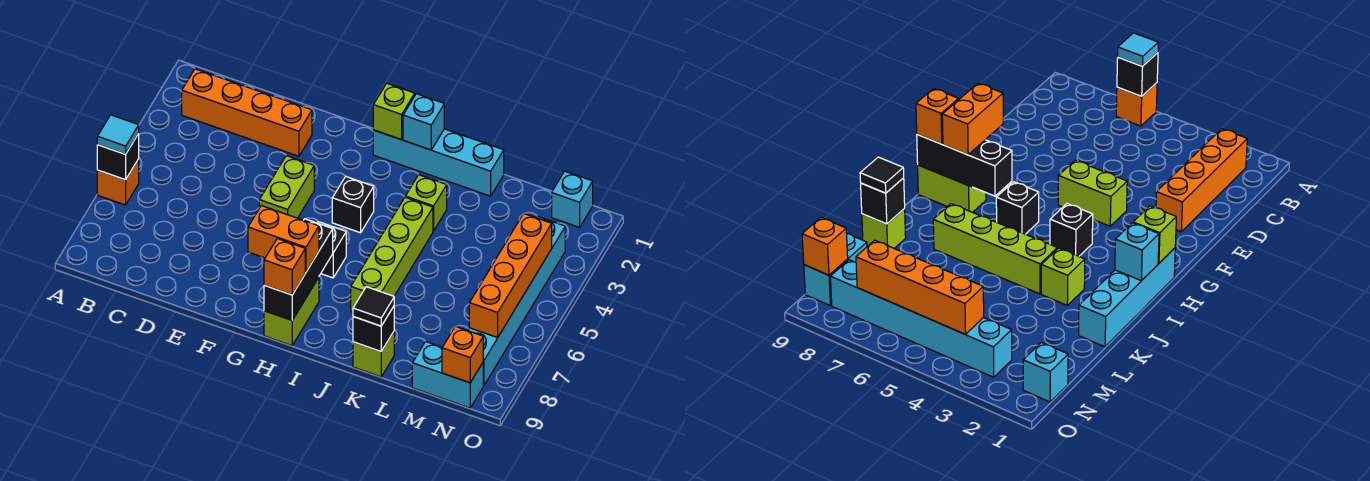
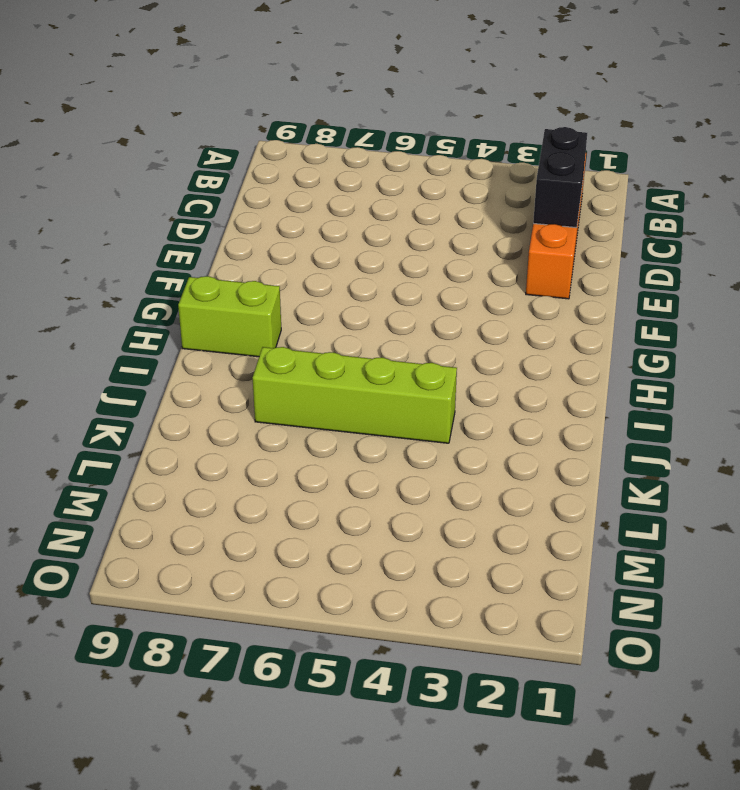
black brick C2:D2 level 2 -> none
none -> orange brick A6 level 1
none -> lime brick F4:F5 level 1
none -> cyan brick H1:K1 level 1

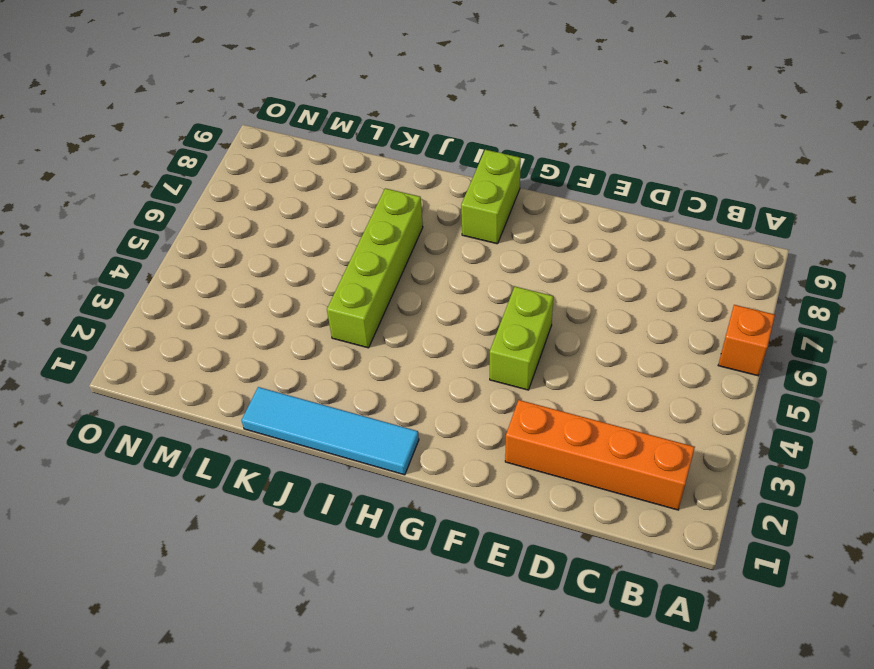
cyan tile H1:K1 level 1 -> cyan brick H1:K1 level 1
none -> black brick H4 level 1
none -> black brick H6 level 1
none -> lime brick J3 level 1

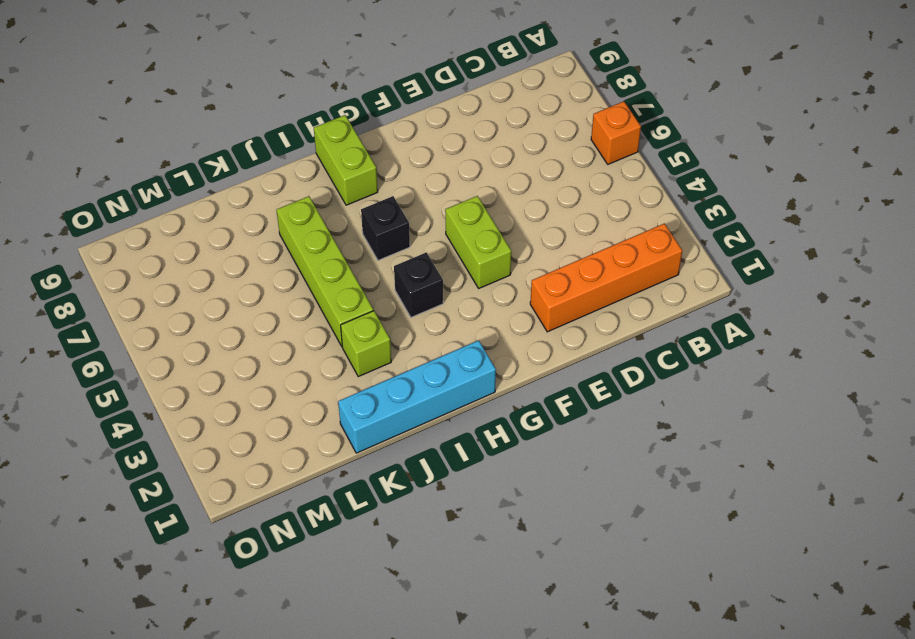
none -> lime brick K9 level 1
none -> cyan brick M9:N9 level 1
none -> cyan brick N1 level 1

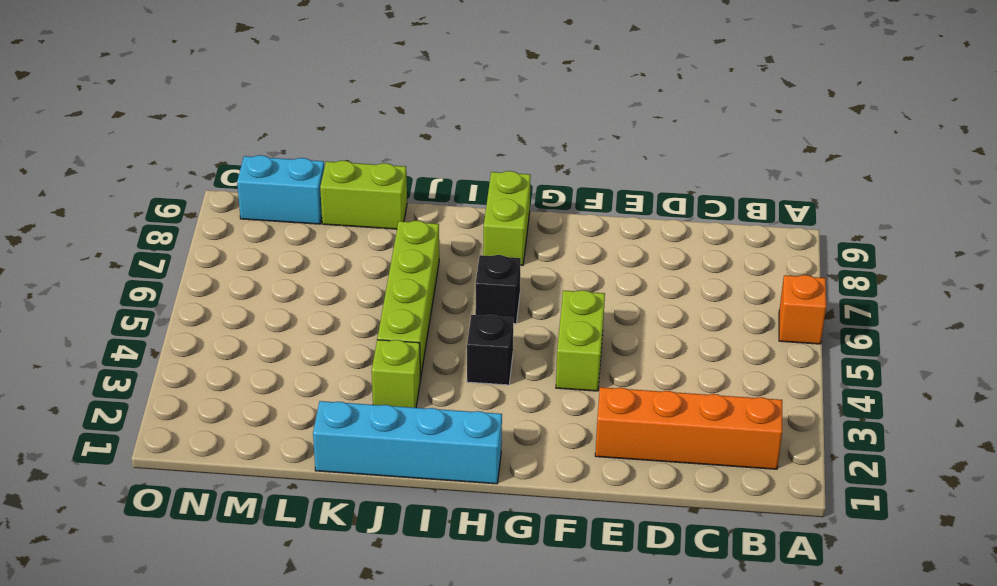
lime brick K9:L9 level 1 -> lime brick K9 level 1
none -> cyan brick N1 level 1
none -> cyan brick N3:N8 level 1
none -> black brick A6 level 2

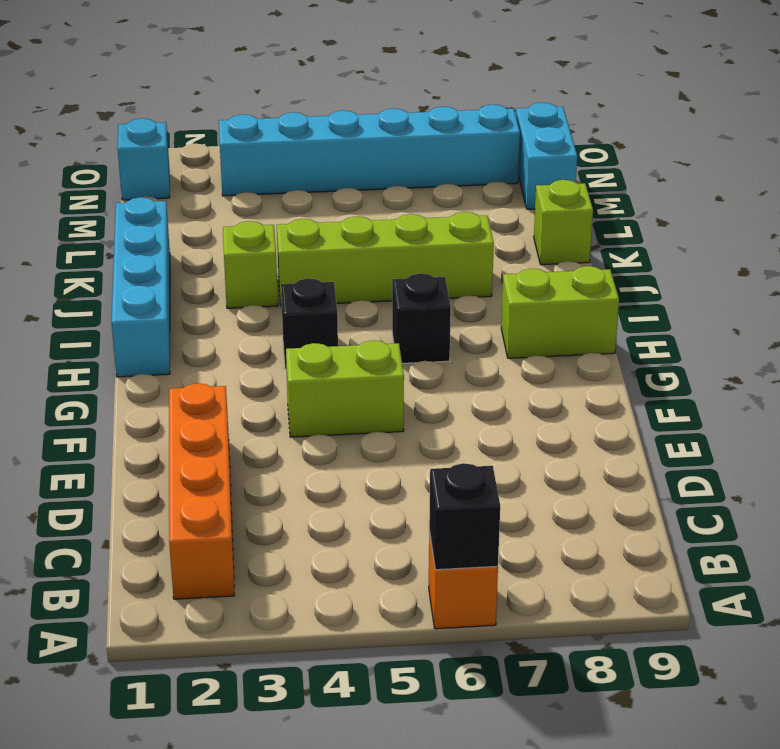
none -> lime brick H1 level 2
none -> black brick H7:H9 level 2
none -> cyan brick I1 level 2

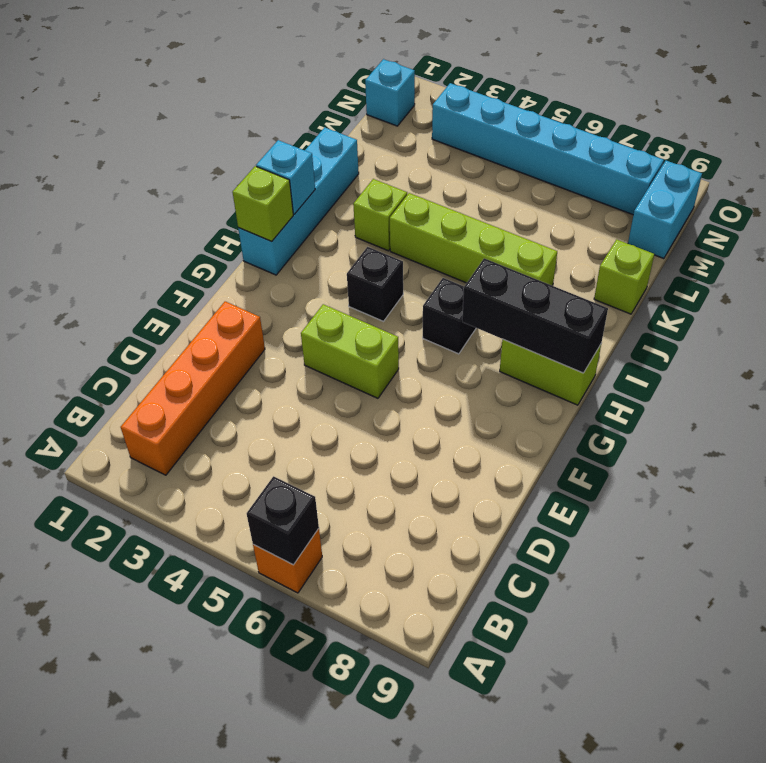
none -> black brick K9 level 2
none -> orange brick N4:N7 level 2
none -> orange brick N9 level 2

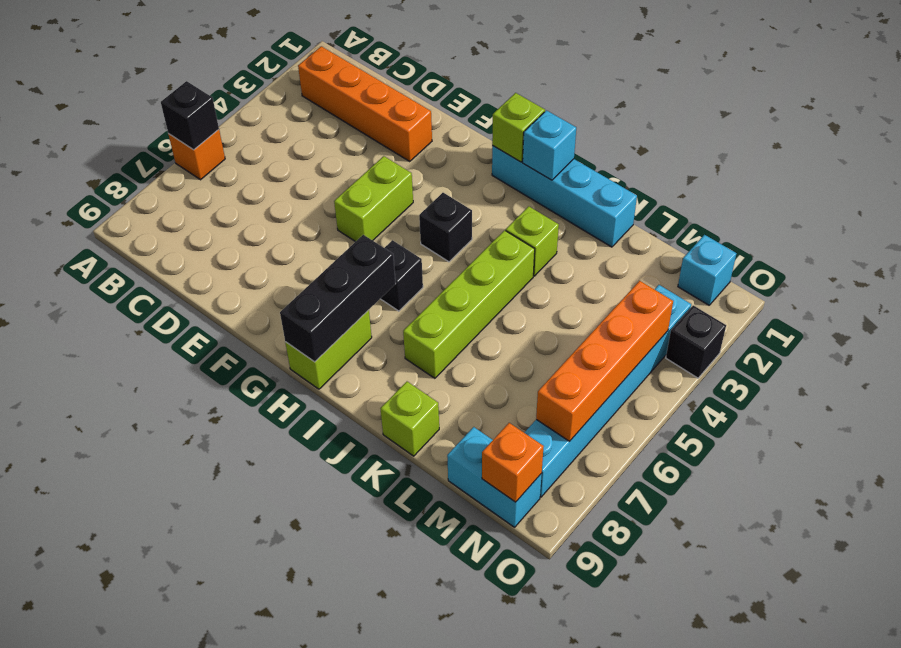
black brick O3 level 1 -> black brick K9 level 2
none -> cyan tile A6 level 3
none -> orange brick G8:H8 level 3
none -> orange brick H9 level 3

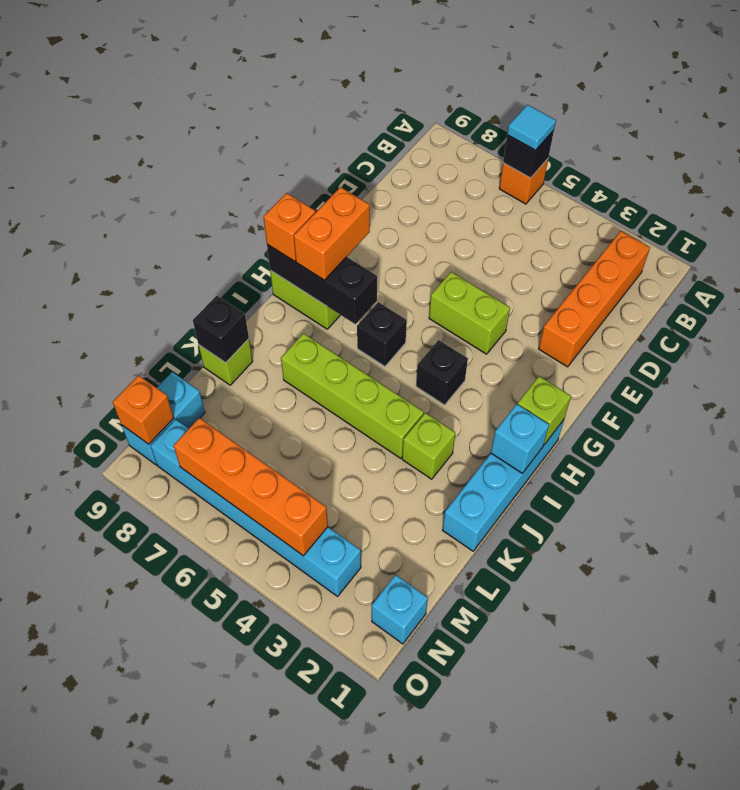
none -> black tile K9 level 3

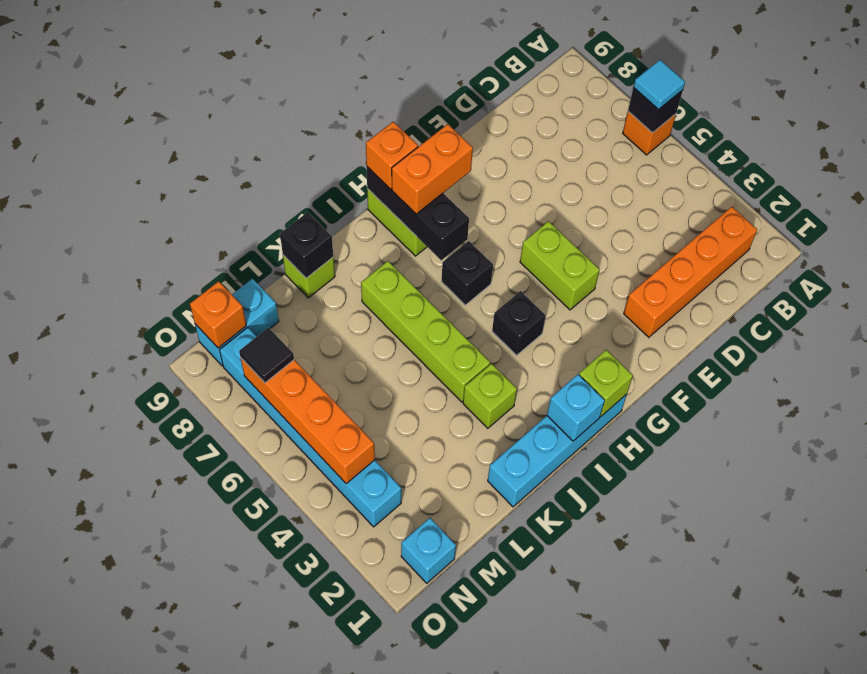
black tile N7 level 3 -> black tile K9 level 3

